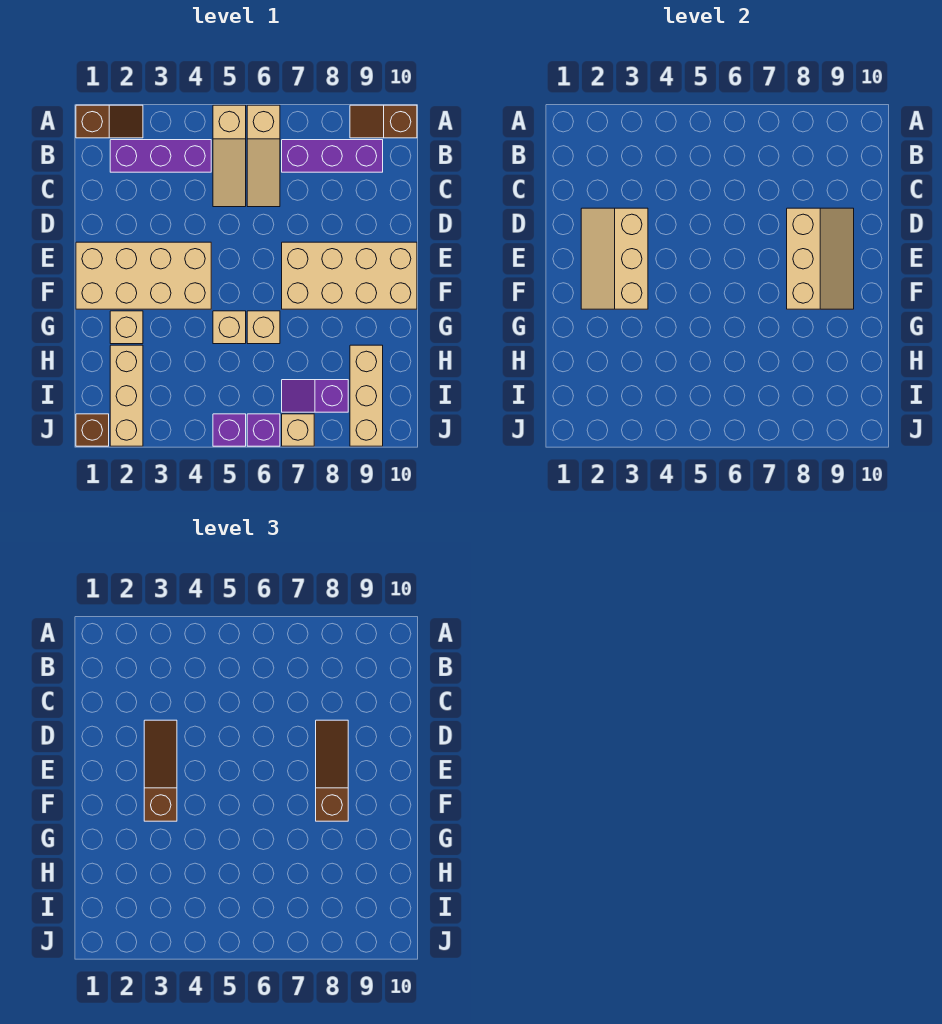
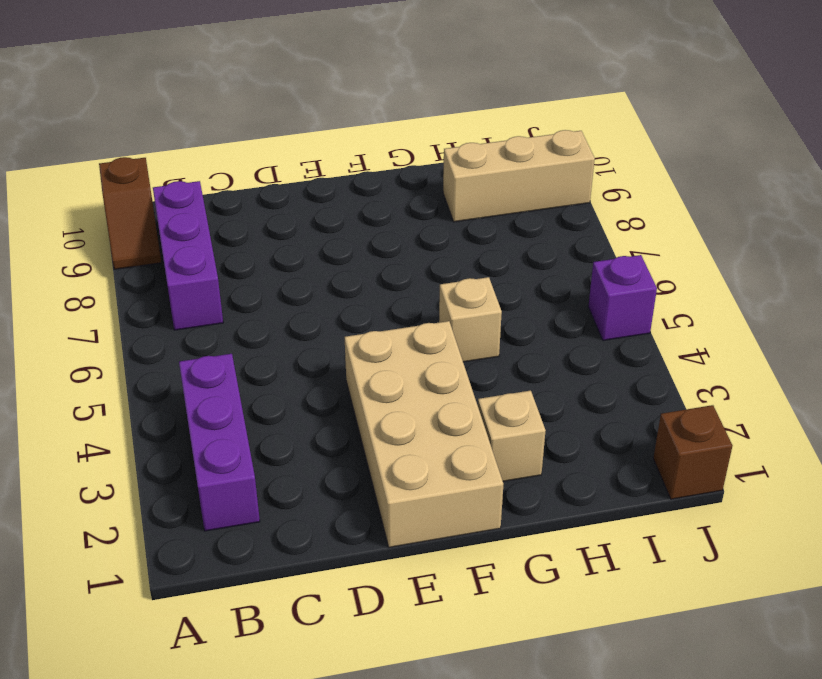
none -> brown slope A1:A2 level 1 top 1
none -> tan slope A5:C5 level 1 top A
none -> tan slope A6:C6 level 1 top A

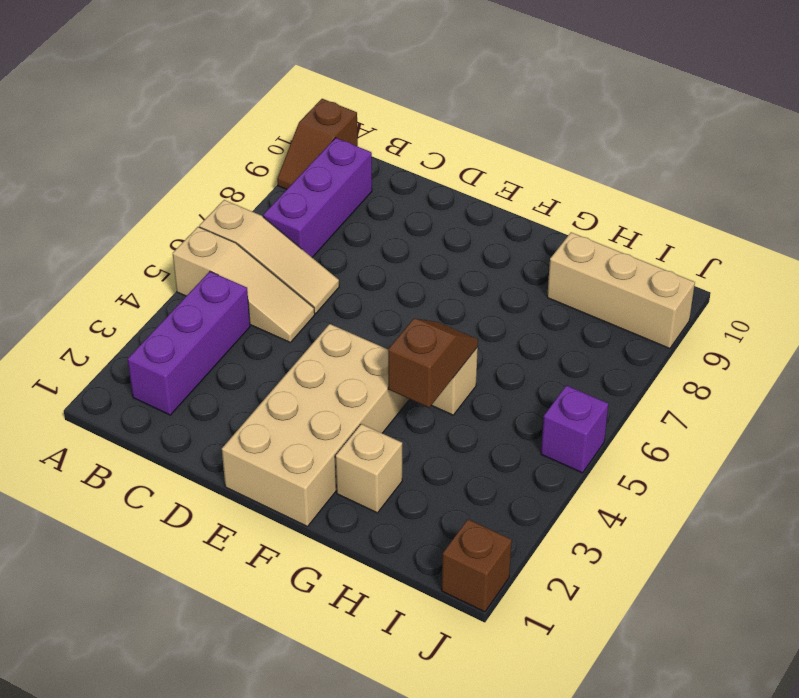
brown slope G4:G5 level 2 top 4 -> brown slope A1:A2 level 1 top 1
none -> tan brick E7:F10 level 1
none -> tan brick G6 level 1
none -> tan brick H2:J2 level 1

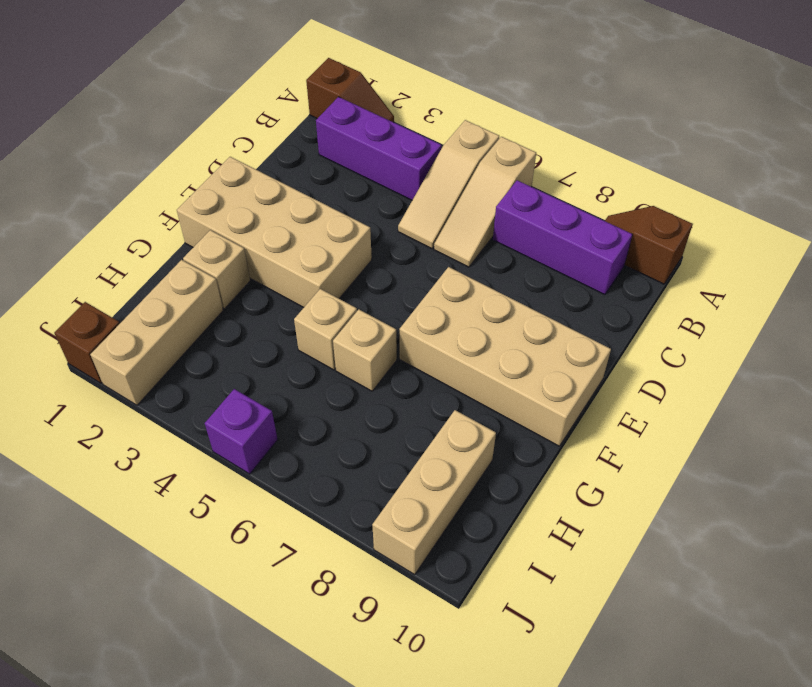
none -> purple slope I7:I8 level 1 top 8
none -> purple brick J6 level 1
none -> tan brick J7 level 1

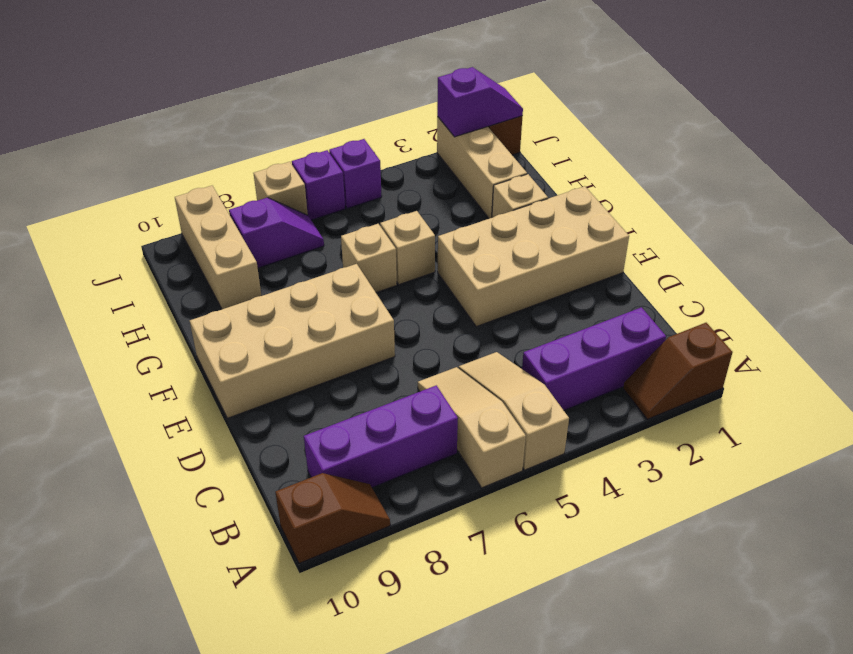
purple slope J1:J2 level 2 top 2 -> none
none -> tan slope D2:F3 level 2 top 3
none -> tan slope D8:F9 level 2 top 8
none -> brown slope D3:F3 level 3 top F

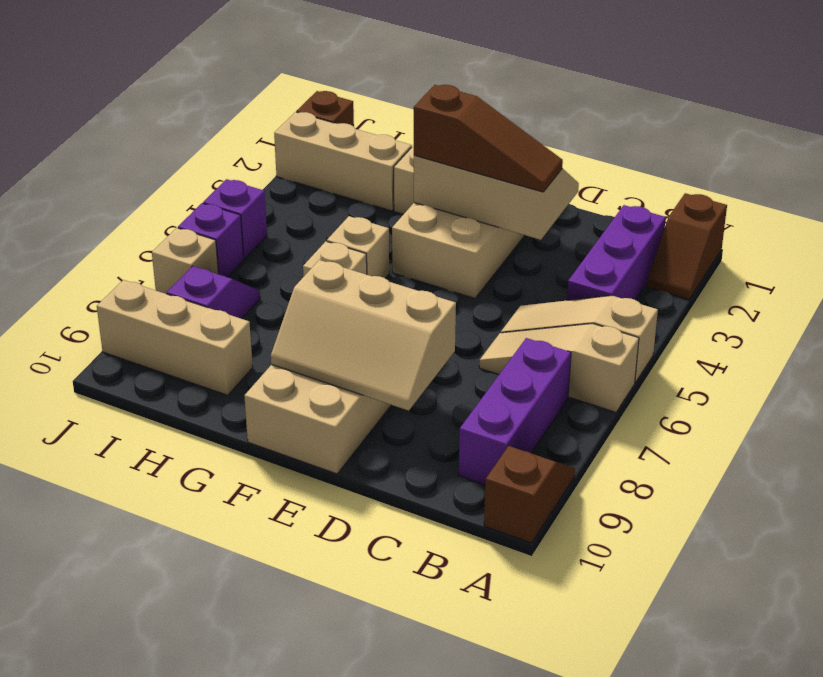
none -> brown slope D8:F8 level 3 top F

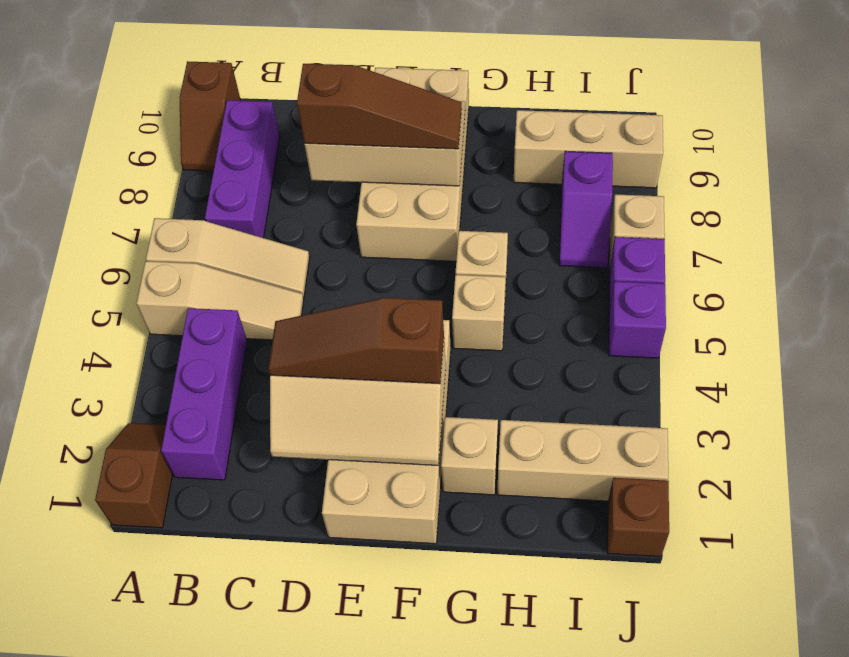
brown slope D8:F8 level 3 top D -> brown slope D8:F8 level 3 top F

